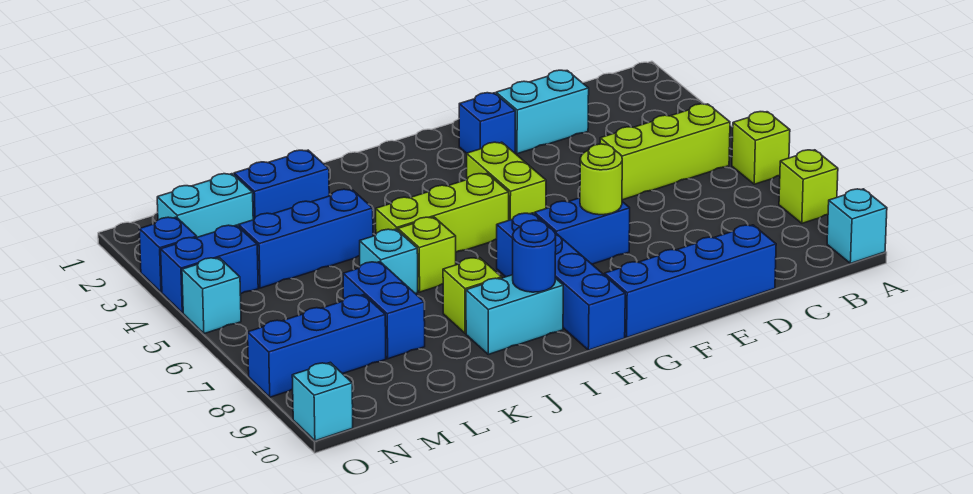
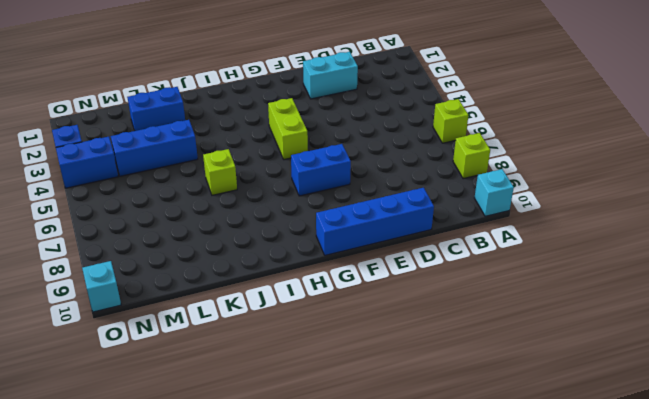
none -> lime brick B5:D5 level 1
none -> blue brick F2 level 1
none -> lime brick H5:J5 level 1

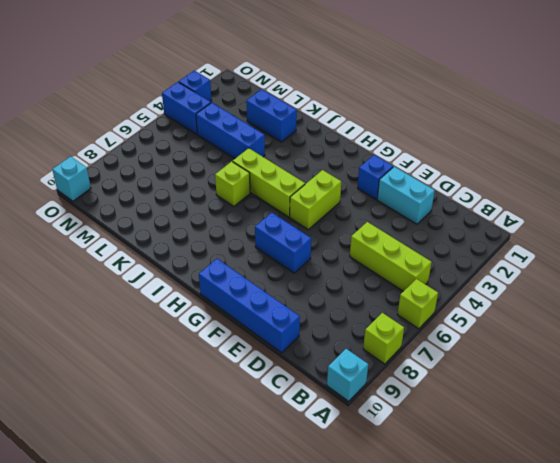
none -> blue brick H7:H10 level 1
none -> cyan brick I9:J9 level 1
none -> lime brick J8 level 1

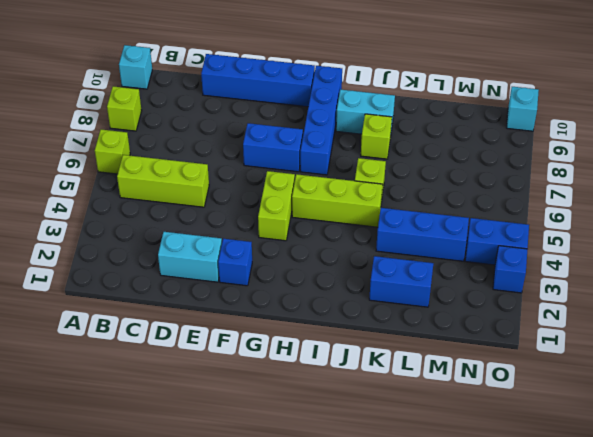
none -> cyan brick K6 level 1
none -> blue brick L7:L8 level 1
none -> cyan brick M2:N2 level 1

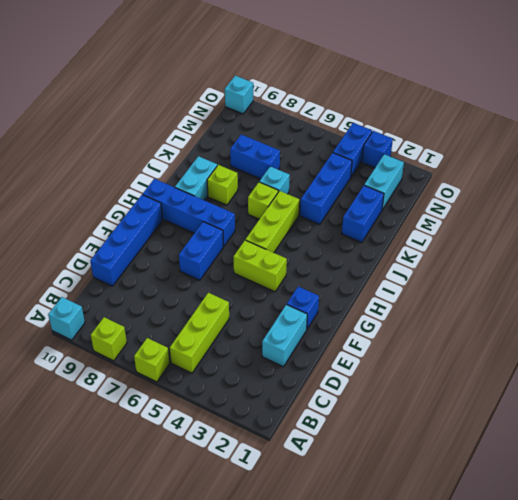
none -> blue brick M8:O8 level 1
none -> cyan brick O5 level 1
none -> lime round brick F7 level 2

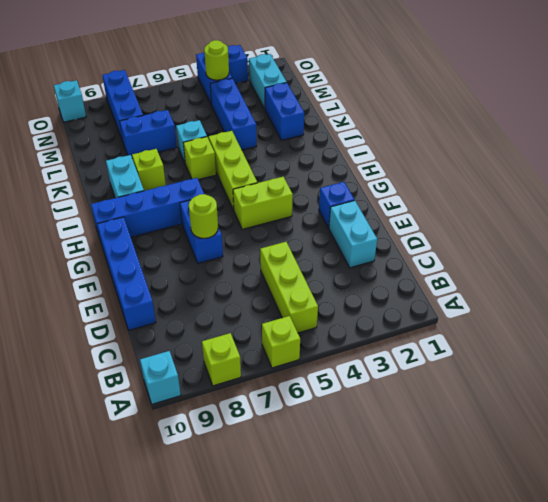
lime round brick N4 level 2 -> none
none -> cyan brick O5 level 1
none -> blue round brick I9 level 2

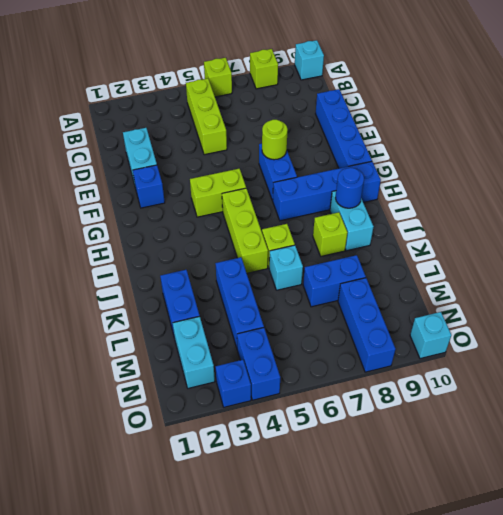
none -> cyan brick O5 level 1

